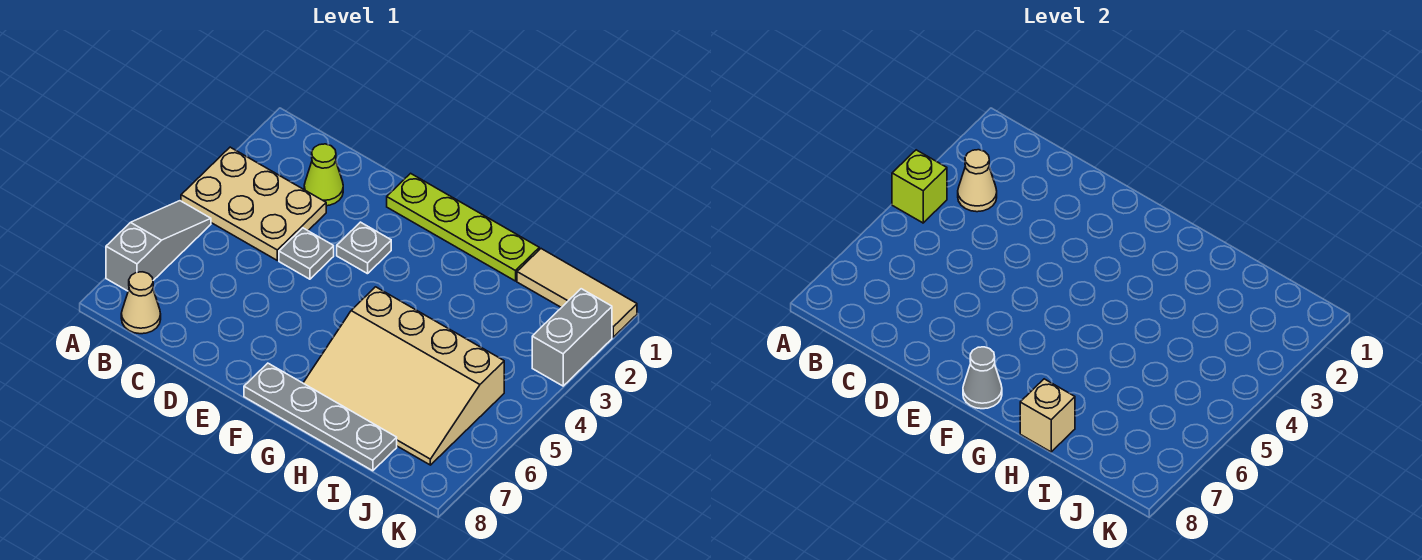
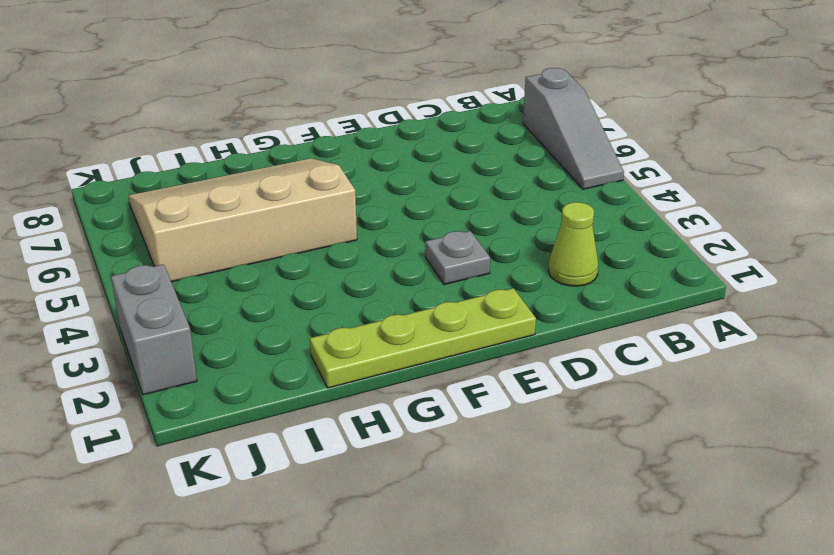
none -> tan plate A3:C4 level 1
none -> tan cone B8 level 1
none -> grey plate D4 level 1

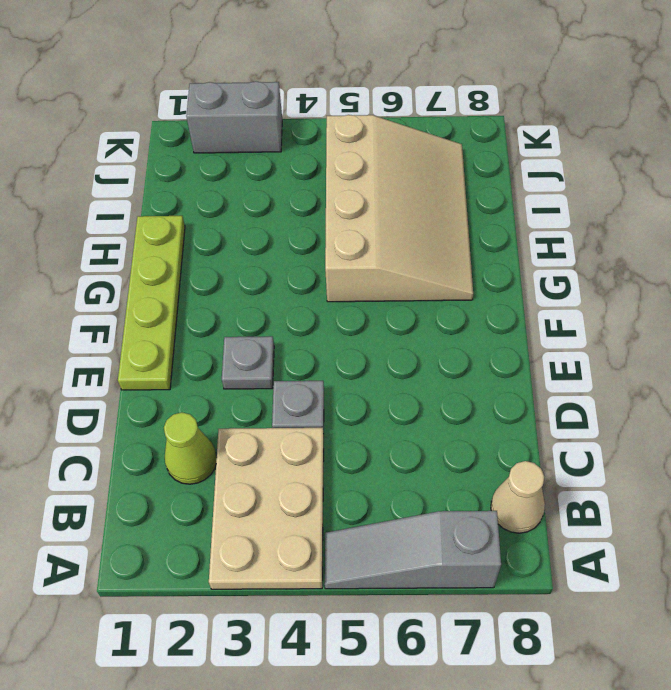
none -> grey plate F8:I8 level 1
none -> tan tile I1:K1 level 1
none -> lime brick A4 level 2

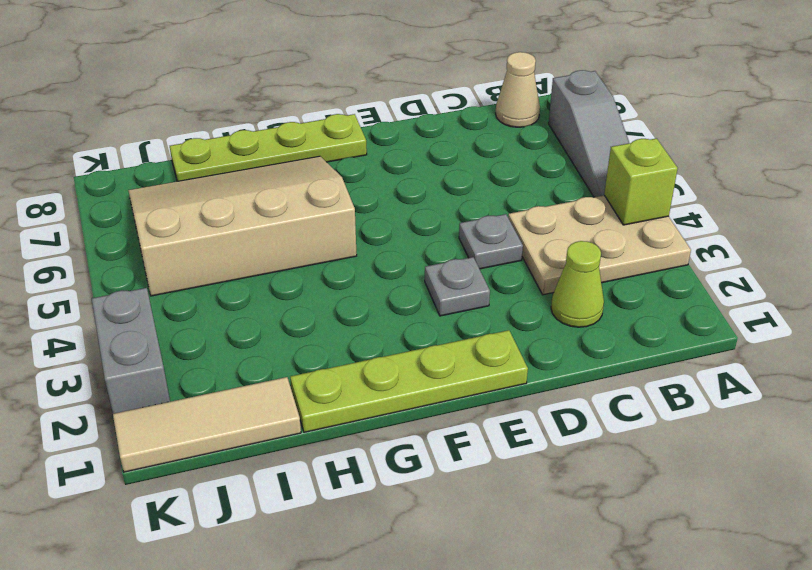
lime plate F8:I8 level 1 -> grey plate F8:I8 level 1
none -> tan cone B3 level 2
none -> grey cone F8 level 2
none -> tan brick H8 level 2

